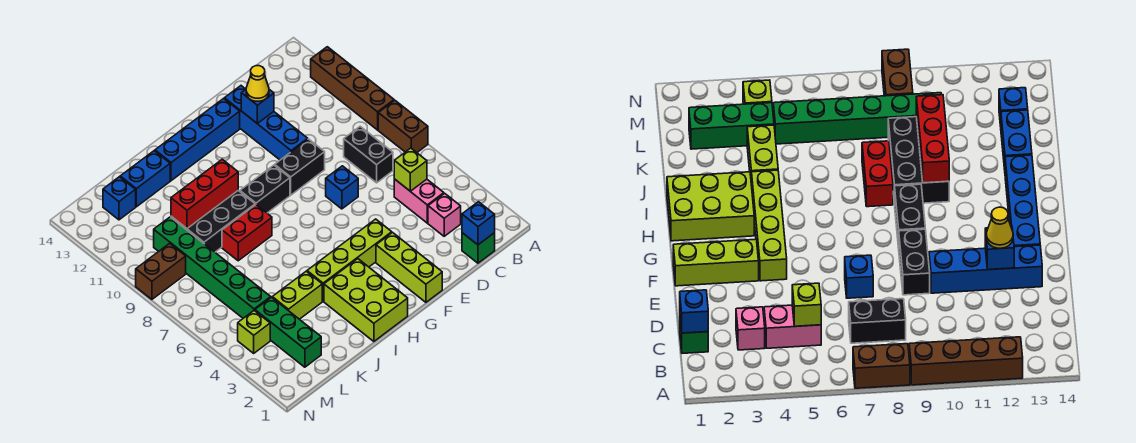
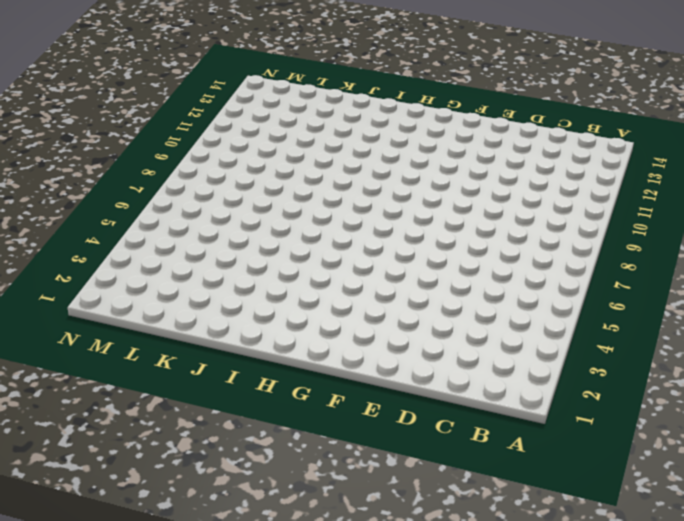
none -> brown brick A7:A8 level 1
none -> brown brick A9:A12 level 1
none -> green brick C1 level 1

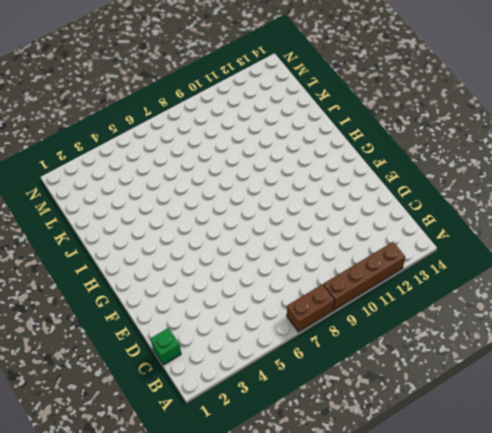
none -> pink brick C3 level 1
none -> pink brick C4:C5 level 1
none -> black brick C7:C8 level 1

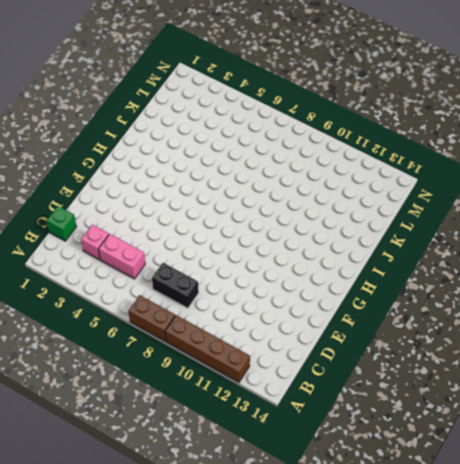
none -> blue brick E7 level 1
none -> black brick E9:F9 level 1
none -> blue brick E10:E13 level 1

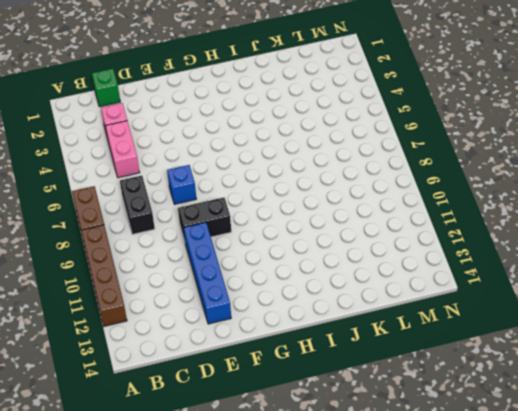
none -> lime brick F1:F3 level 1
none -> lime brick F4:I4 level 1
none -> blue brick F13:I13 level 1

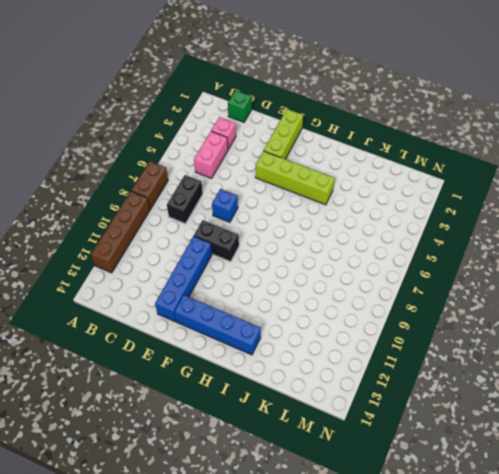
none -> black brick G9:H9 level 1
none -> lime brick H1:I3 level 1
none -> red brick I8:J8 level 1

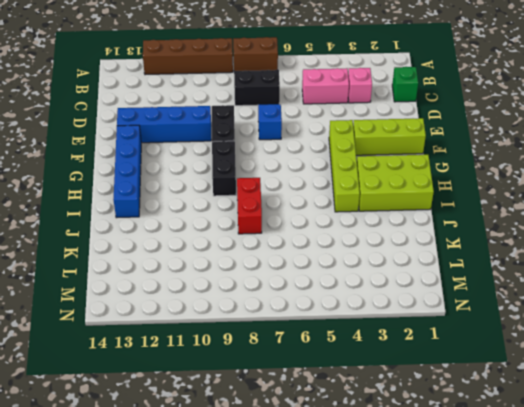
none -> black brick I9:K10 level 1
none -> lime brick J4:K4 level 1
none -> blue brick J13:K13 level 1

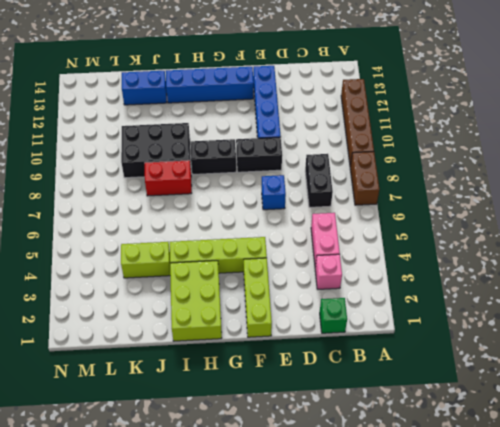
none -> green brick L2:L4 level 1
none -> green brick L5:L10 level 1
none -> blue brick L13 level 1

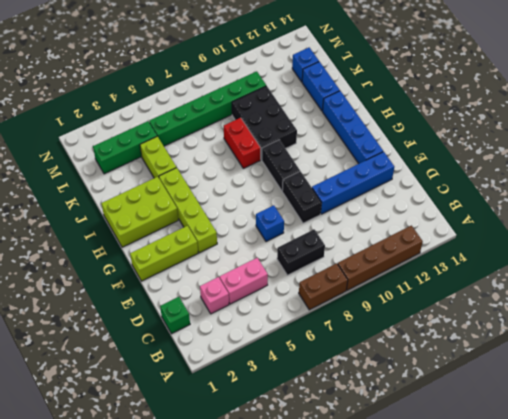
none -> lime brick M4 level 1
none -> brown brick M9:N9 level 1
none -> blue brick C1 level 2

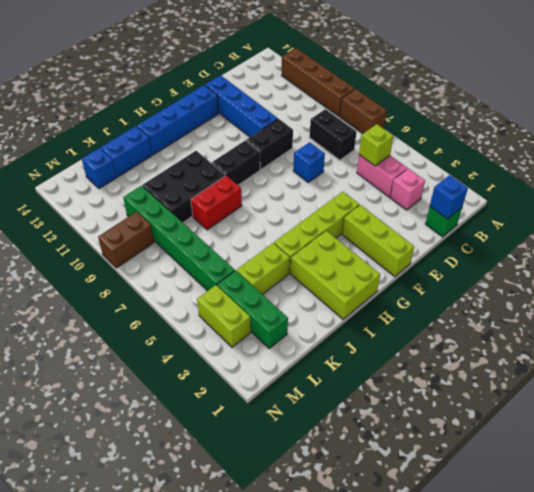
lime brick M3:M4 level 1 -> lime brick M4 level 1
none -> blue brick E12 level 2
none -> red brick I10:K10 level 2
none -> yellow cone E12 level 3

